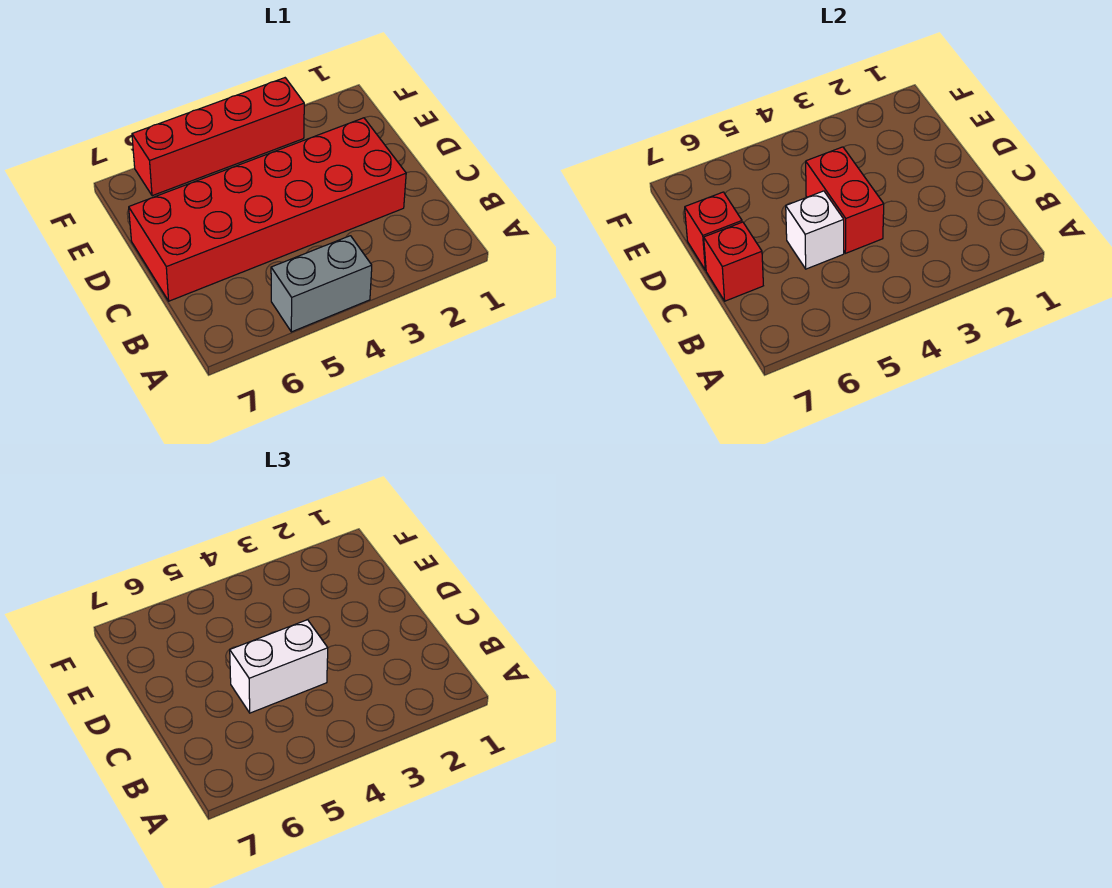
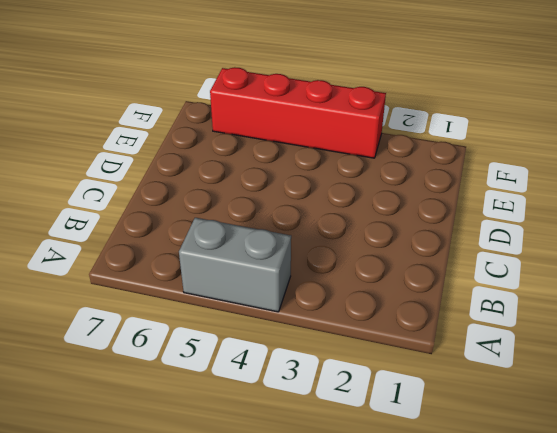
none -> red brick C2:D7 level 1
none -> red brick C4:D4 level 2

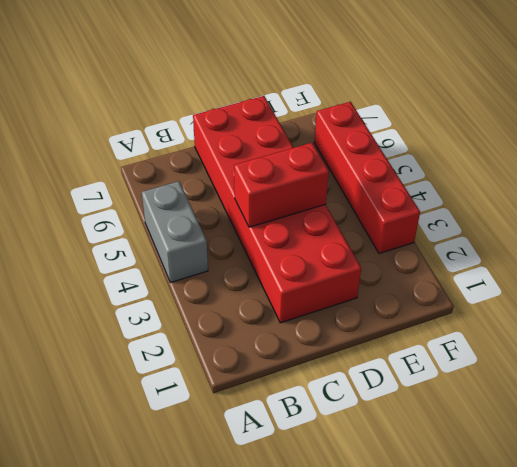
none -> white brick C5 level 2
none -> red brick C7 level 2

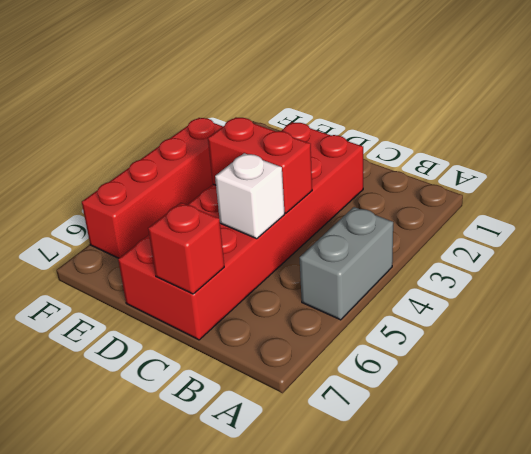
none -> red brick D7 level 2
none -> white brick C4:C5 level 3

